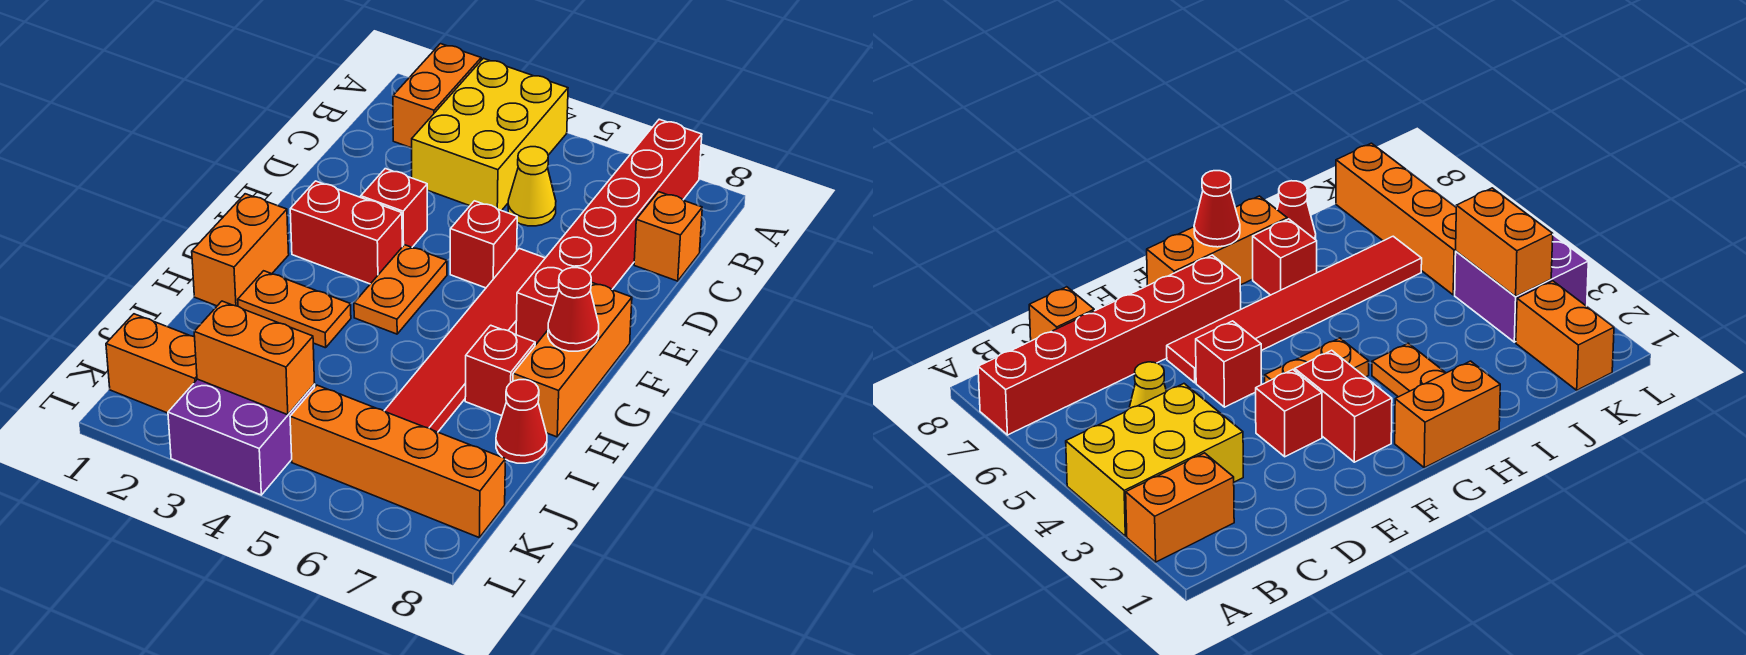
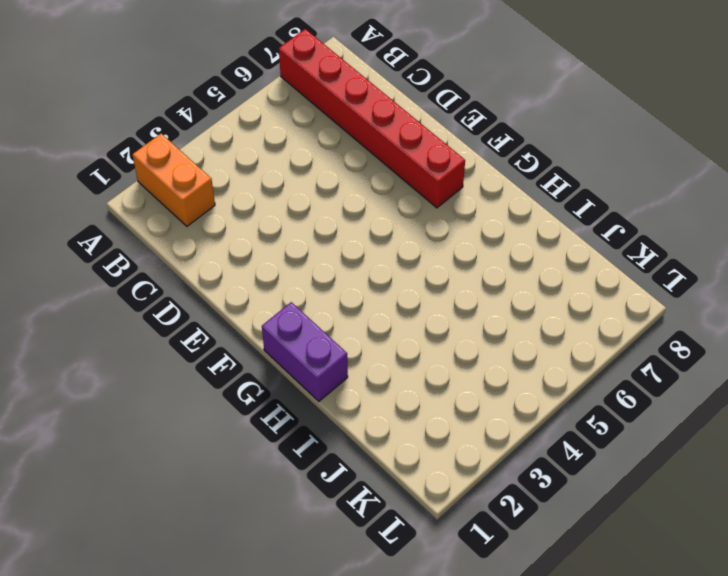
purple brick G1:H1 level 1 -> orange brick G1:H1 level 1
none -> yellow brick A3:C4 level 1
none -> yellow cone C5 level 1
none -> orange brick C8 level 1

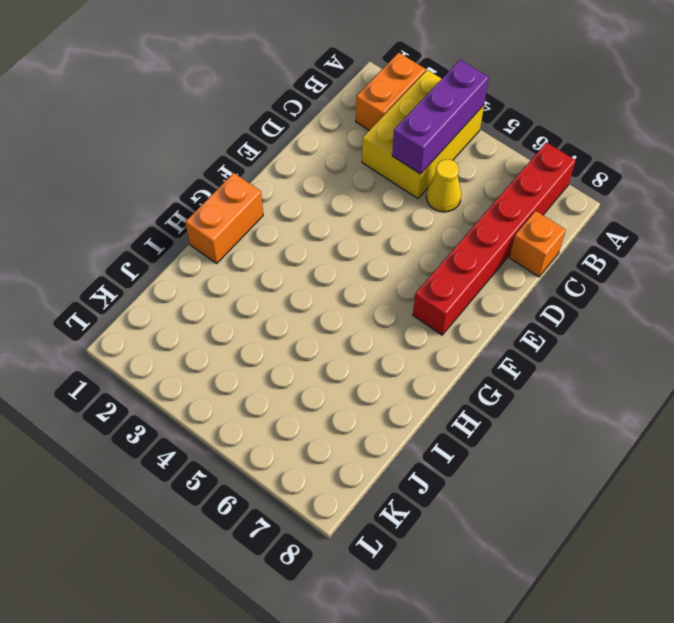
purple brick A4:C4 level 2 -> none
none -> red brick E3 level 1
none -> red brick E5 level 1
none -> red tile E6:J6 level 1

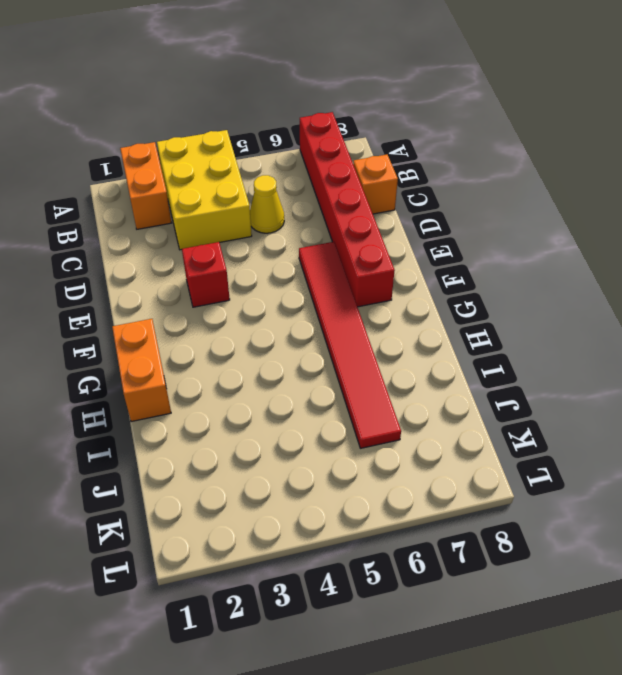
none -> red brick E5 level 1
none -> red brick F2:F3 level 1
none -> orange plate F4:G4 level 1

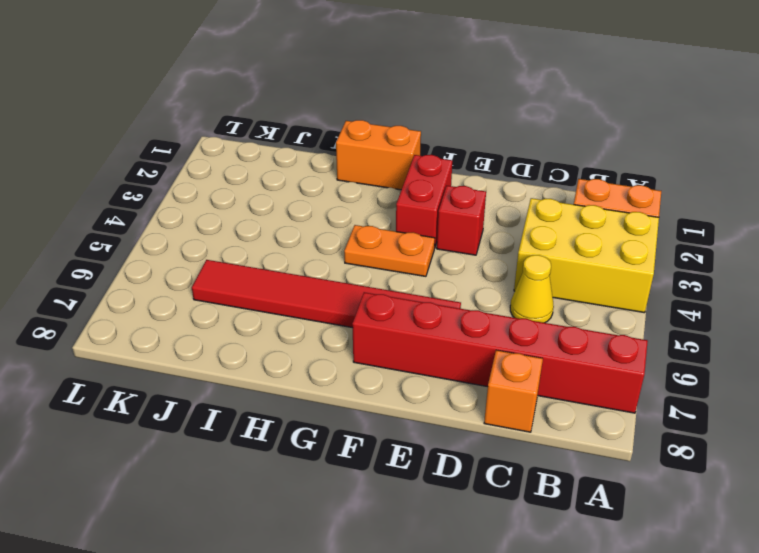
none -> red brick E5 level 1
none -> orange brick F8:H8 level 1
none -> orange plate H2:H3 level 1

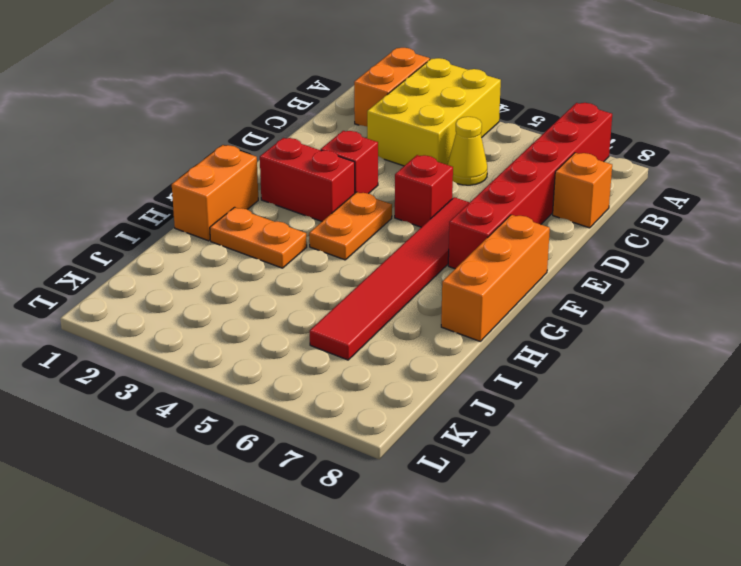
none -> red brick H7 level 1
none -> red cone I8 level 1
none -> orange brick K1:K2 level 1

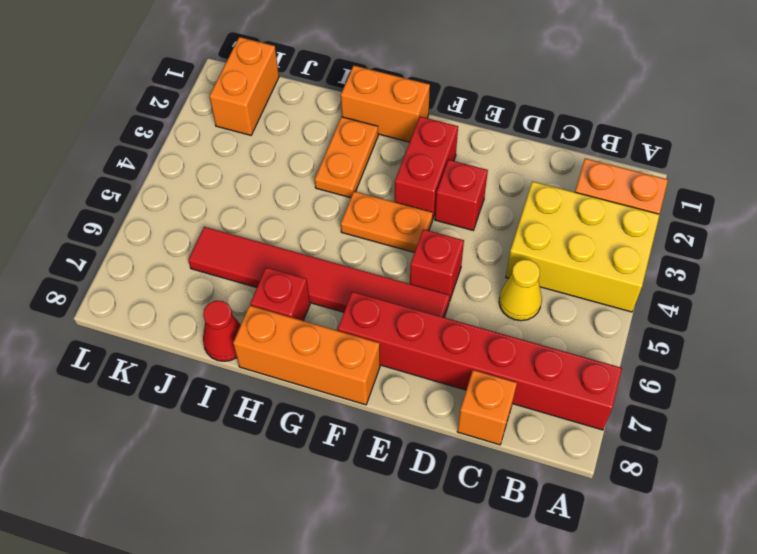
none -> purple brick K3:L4 level 1
none -> orange brick K5:K8 level 1
none -> red cone G8 level 2

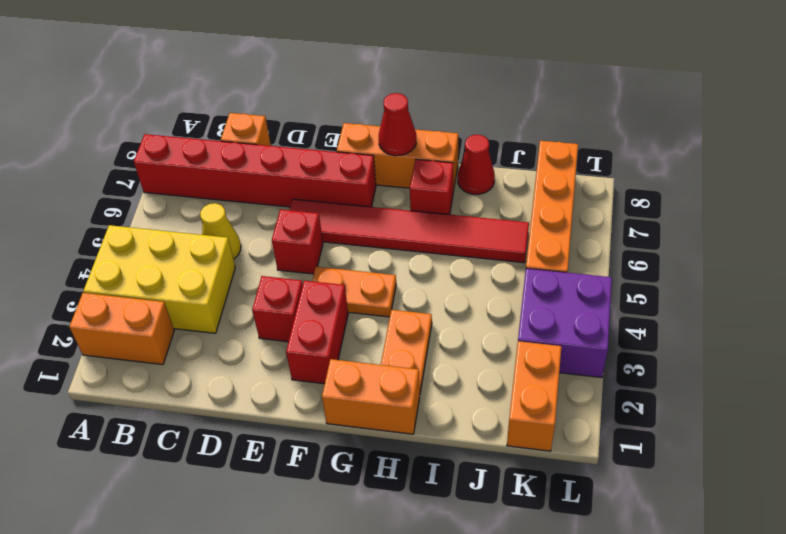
none -> orange brick K3:K4 level 2

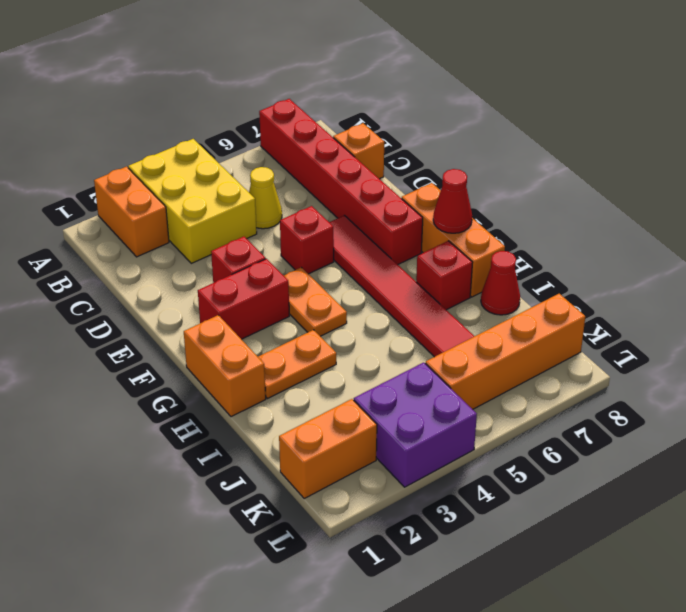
none -> orange brick K3:K4 level 2

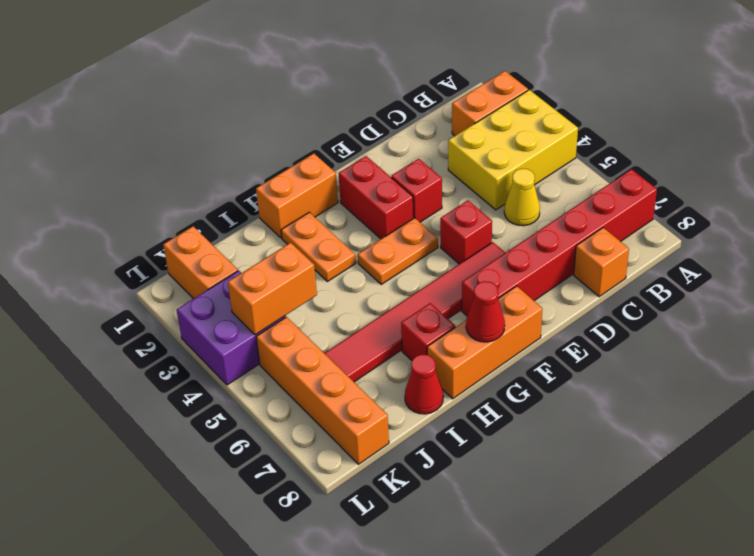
orange brick J4:K4 level 2 -> orange brick K3:K4 level 2

